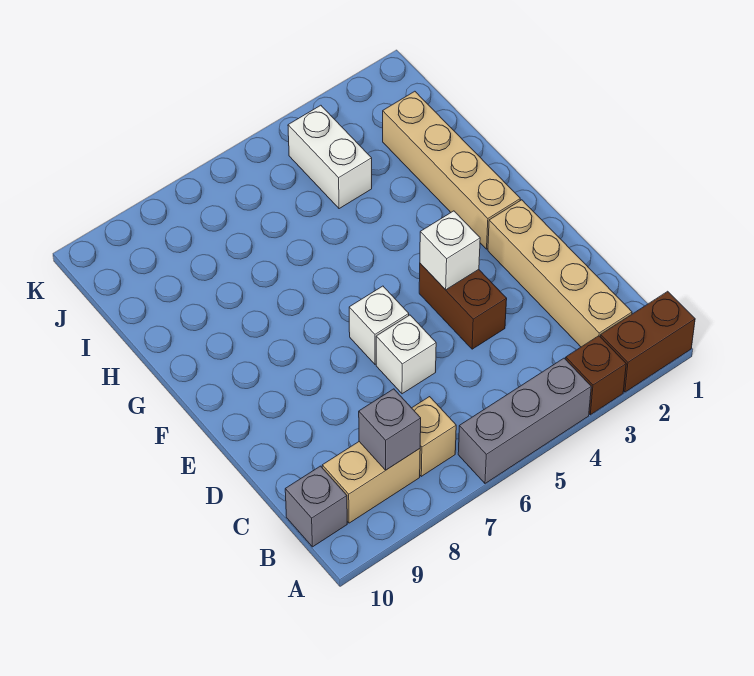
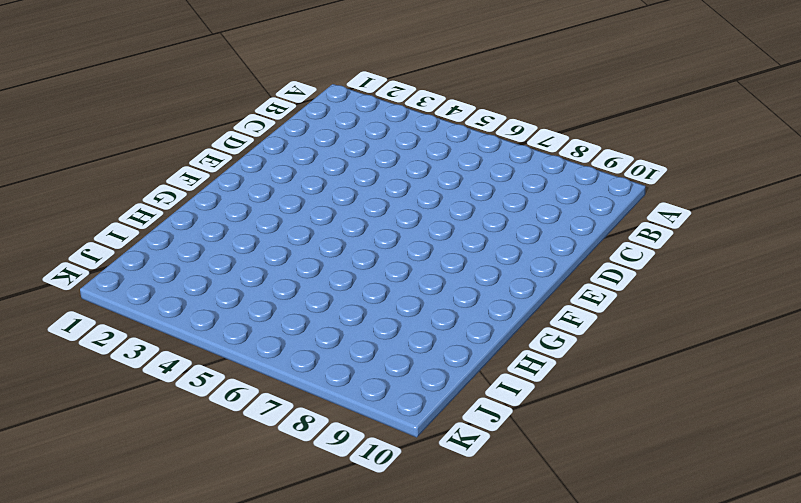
none -> brown brick A1:A2 level 1
none -> brown brick A3 level 1
none -> grey brick A4:A6 level 1

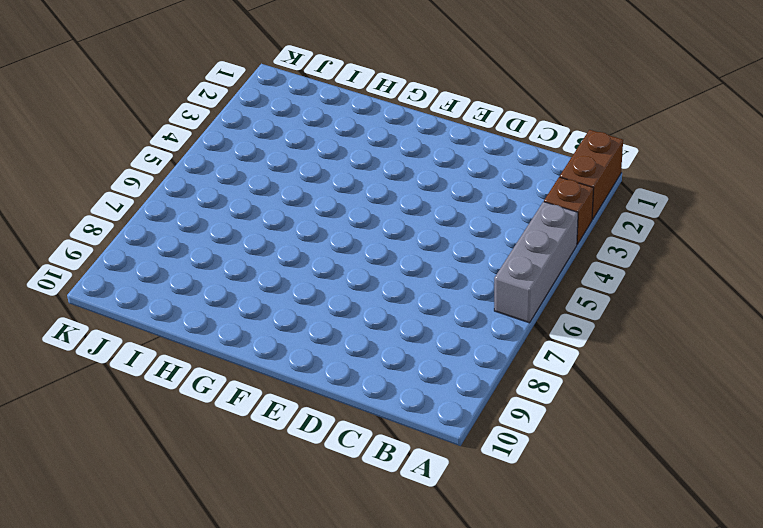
none -> tan brick B2:E2 level 1
none -> tan brick B7 level 1
none -> tan brick B8:B9 level 1

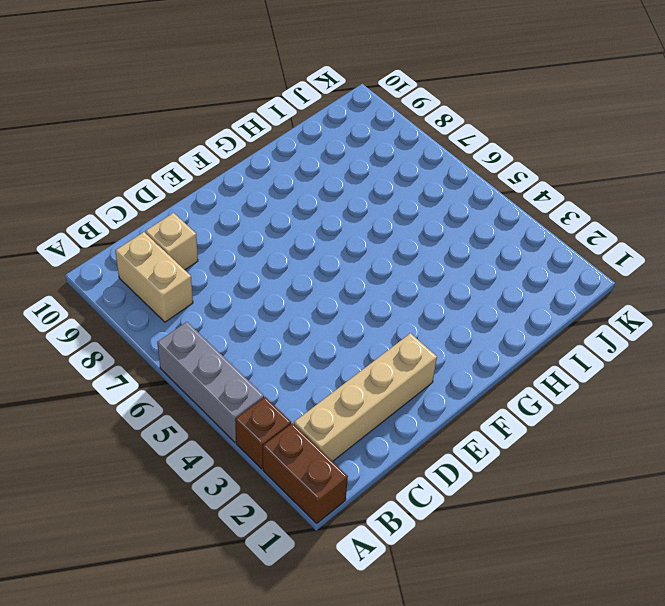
tan brick C9 level 1 -> tan brick B7 level 1
none -> grey brick B10 level 1
none -> brown brick D4:E4 level 1
none -> white brick D6 level 1

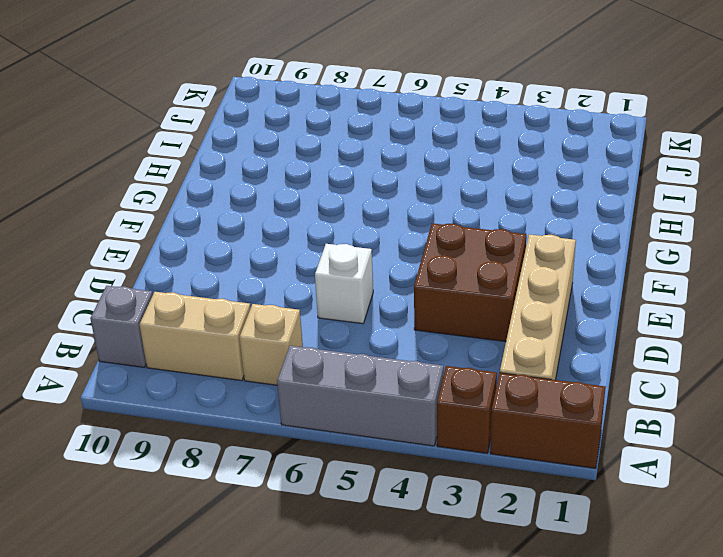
brown brick D3:E4 level 1 -> brown brick D4:E4 level 1
none -> white brick E6 level 1
none -> tan brick F2:I2 level 1
none -> white brick I4:J4 level 1

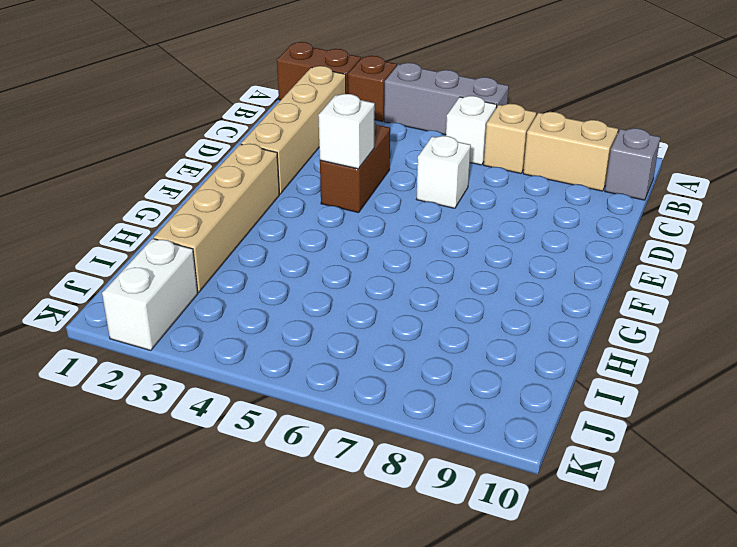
white brick B6 level 1 -> white brick E6 level 1
white brick J2:K2 level 1 -> white brick I4:J4 level 1
none -> grey brick B8 level 2

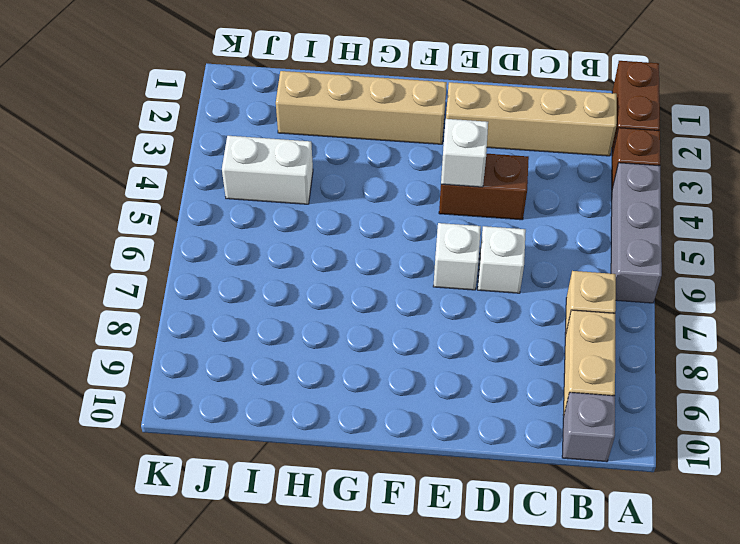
none -> grey brick B8 level 2

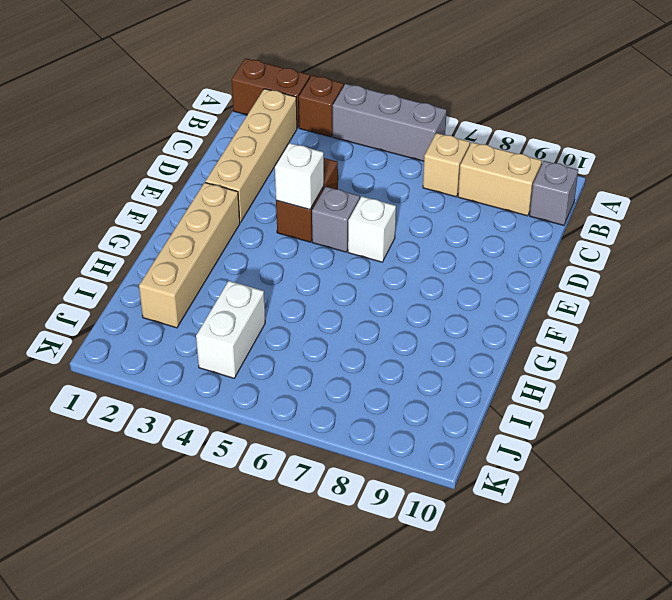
grey brick E5 level 1 -> grey brick B8 level 2
none -> white brick D6 level 1

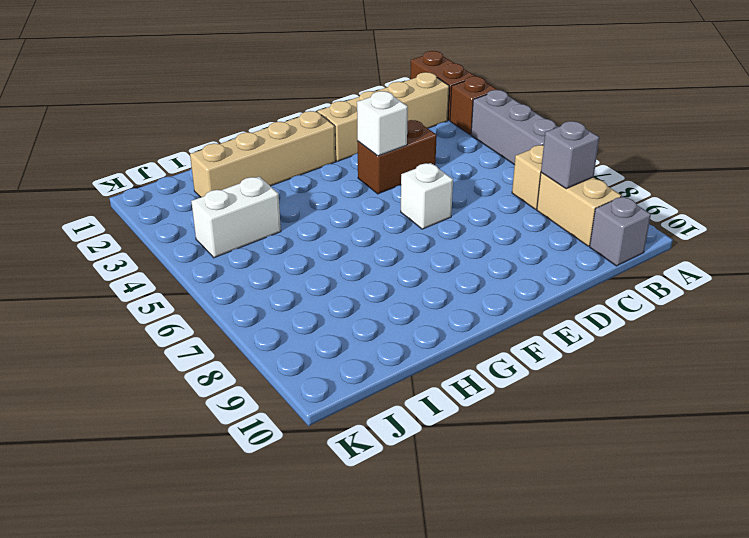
none -> white brick D6 level 1

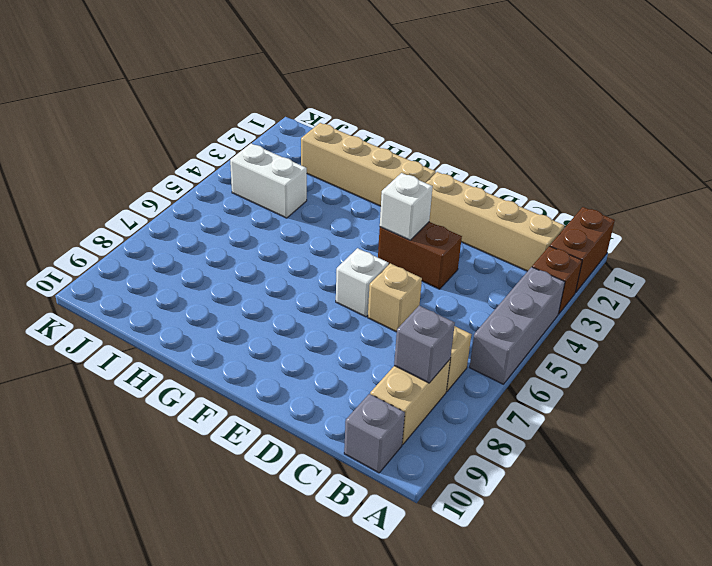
tan brick D6 level 1 -> white brick D6 level 1

